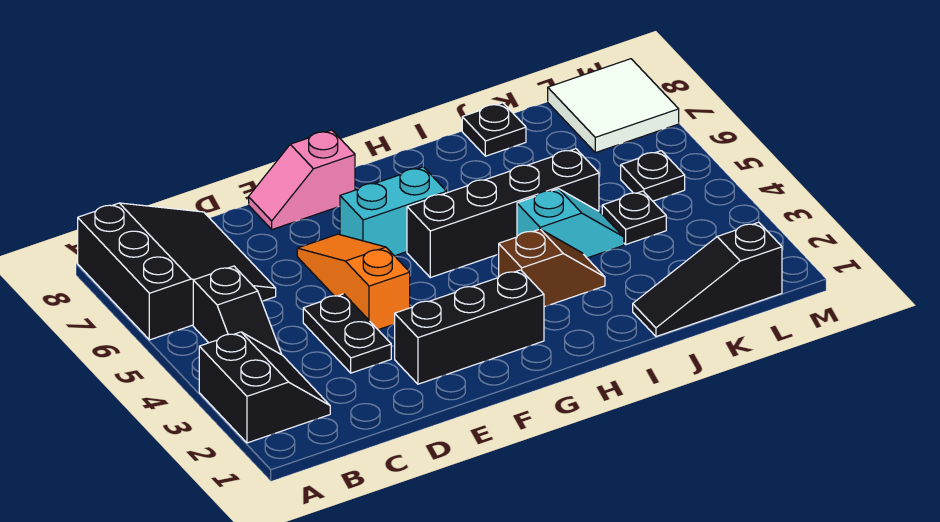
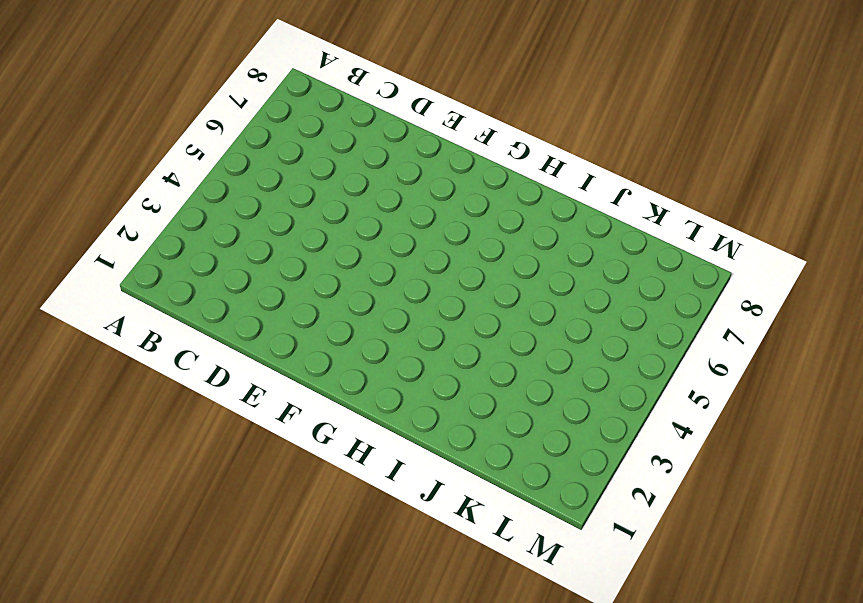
none -> black slope A2:B3 level 1 top A
none -> black slope A6:C8 level 1 top A
none -> black slope B4:B5 level 1 top 5

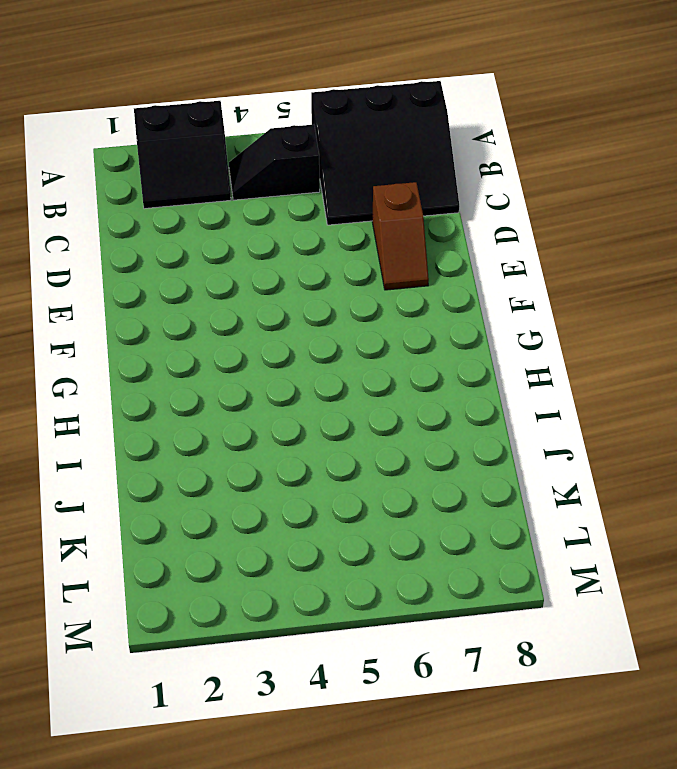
brown slope D7:E7 level 1 top D -> brown slope H3:I3 level 1 top H
none -> black plate D3:D4 level 1
none -> black brick E2:G2 level 1
none -> orange slope E4:E6 level 1 top 4

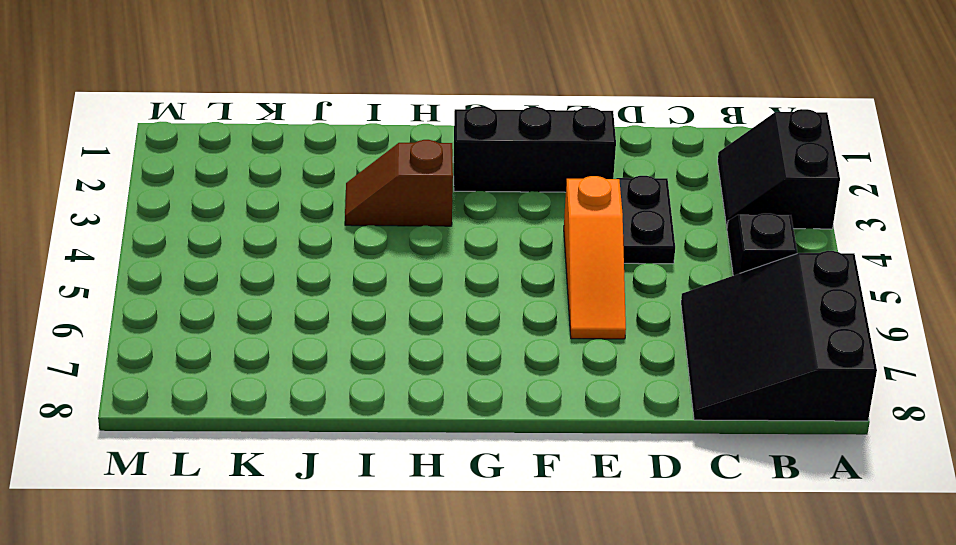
none -> pink slope E8:F8 level 1 top F
none -> cyan brick F6:G6 level 1
none -> black brick G5:J5 level 1

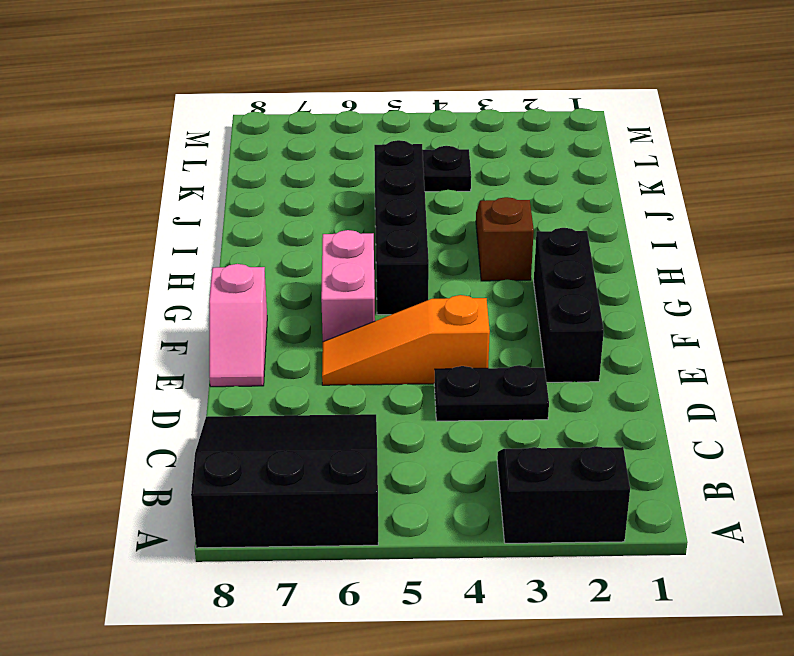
pink brick F6:G6 level 1 -> cyan brick F6:G6 level 1
none -> black slope B4:B5 level 1 top 5
none -> cyan slope I4:J4 level 1 top I
none -> black slope J1:L1 level 1 top L

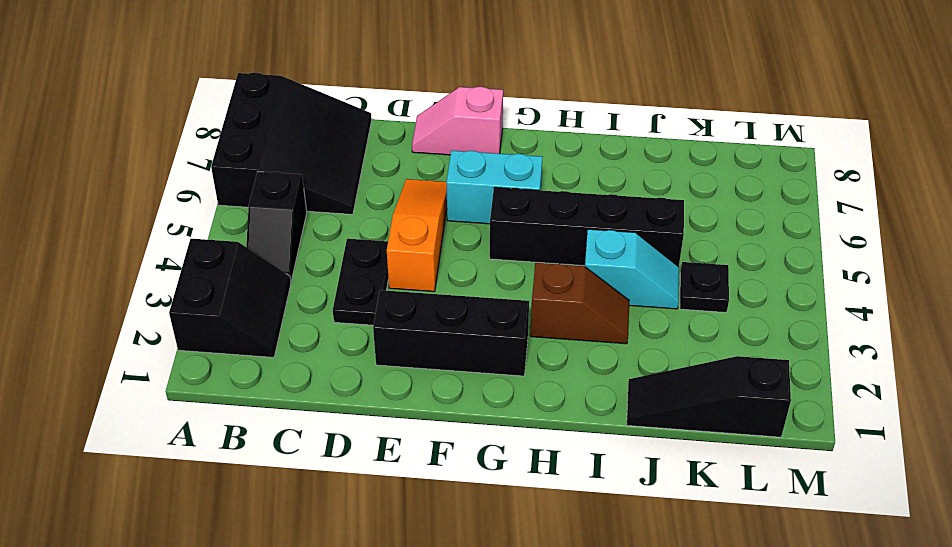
none -> black plate J8 level 1
none -> black plate L5 level 1
none -> white tile L7:M8 level 1

